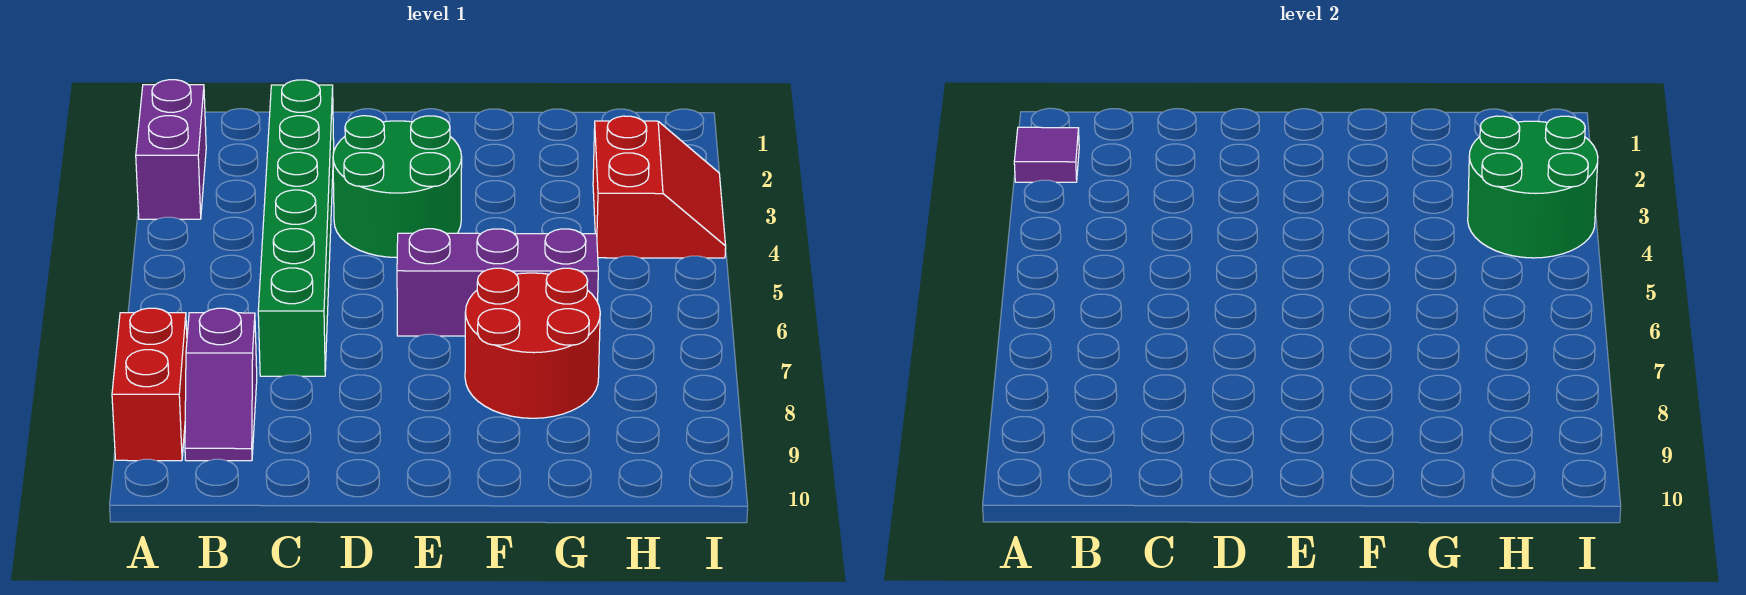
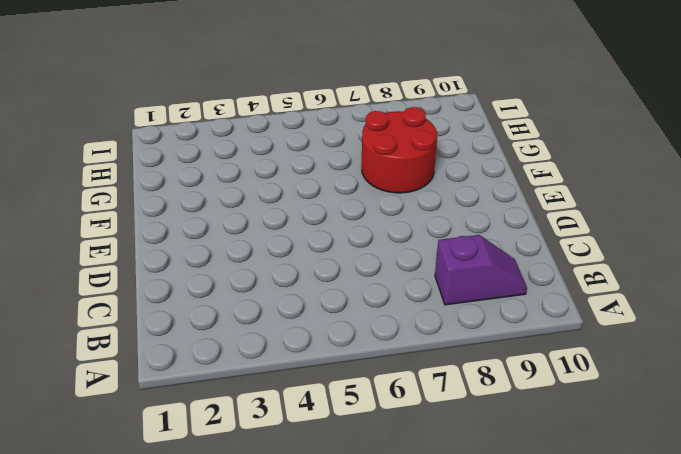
none -> purple brick A2:A3 level 1
none -> red brick A8:A9 level 1

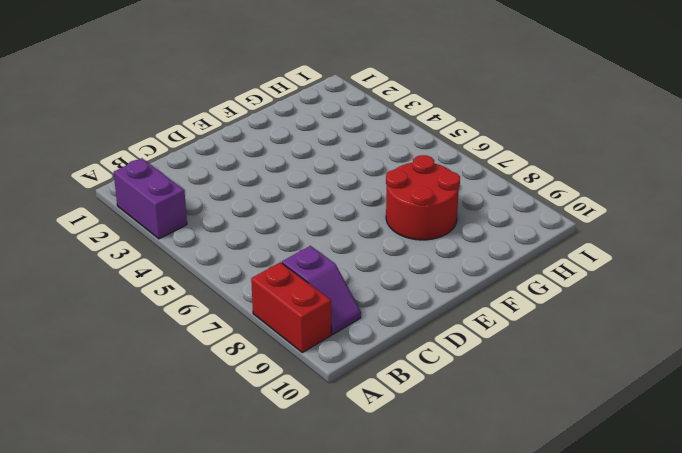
none -> green brick C2:C7 level 1
none -> green round brick D3:E4 level 1

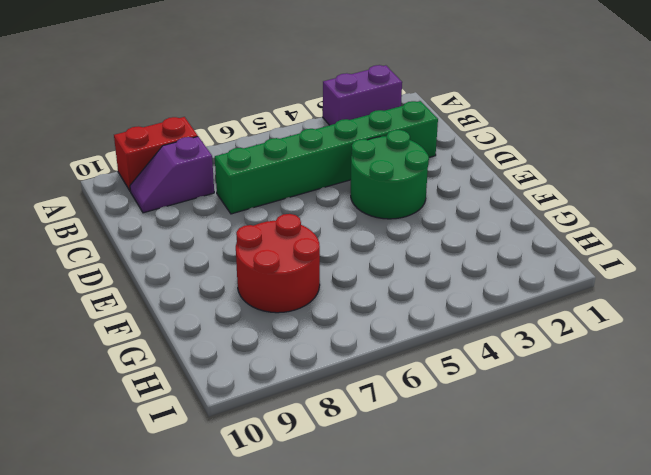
none -> purple brick E6:G6 level 1
none -> red slope H3:I4 level 1 top H

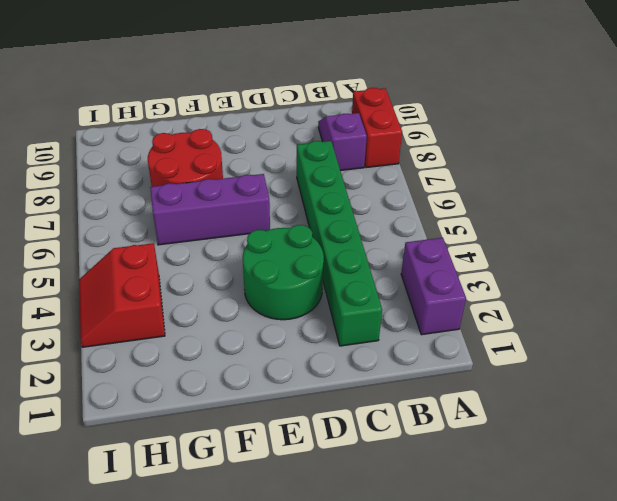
none -> purple tile A2 level 2
none -> green round brick H3:I4 level 2

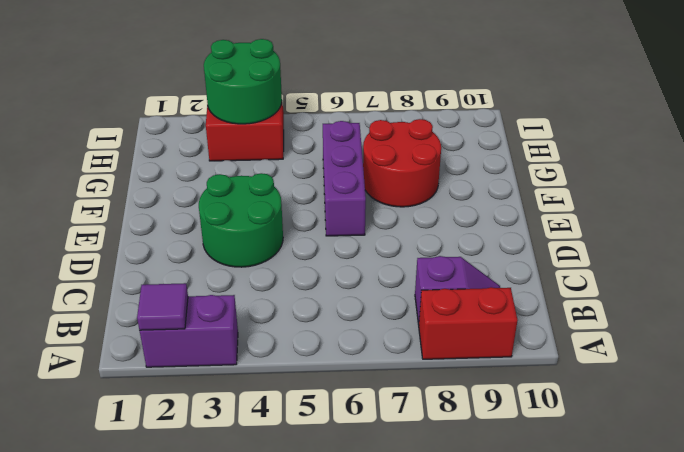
none -> green brick C2:C7 level 1

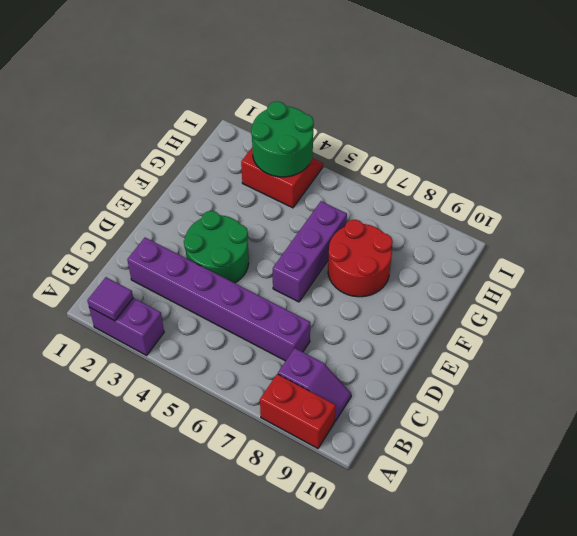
purple brick C2:C7 level 1 -> green brick C2:C7 level 1

